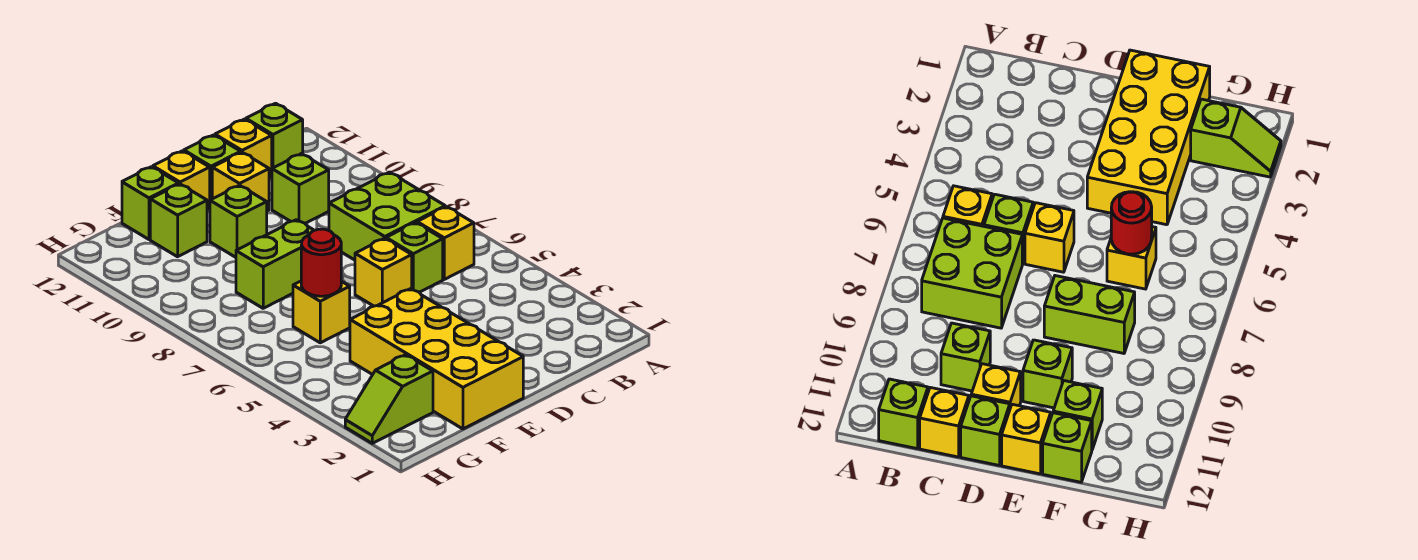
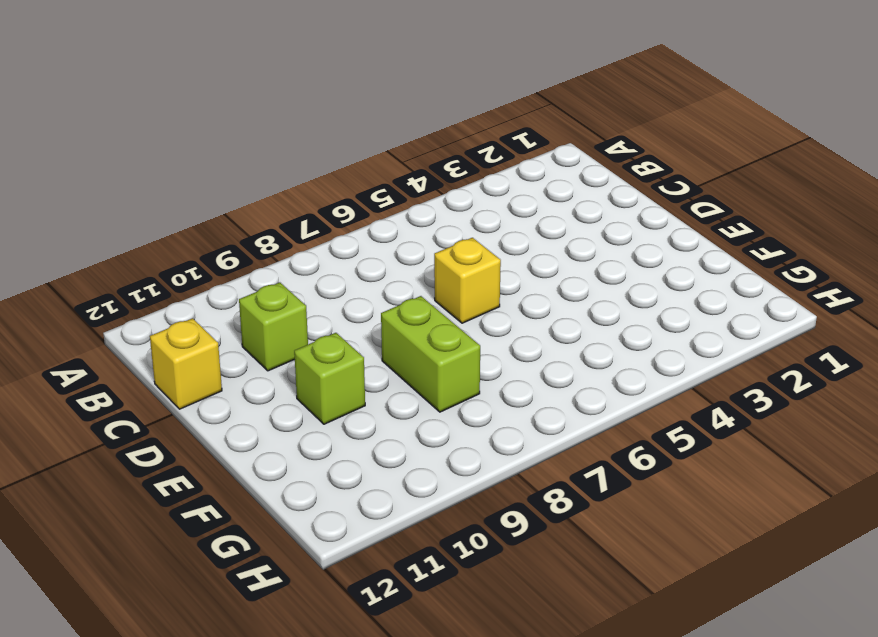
none -> yellow brick B6 level 1
none -> lime brick B7:C8 level 1
none -> lime brick B12 level 1

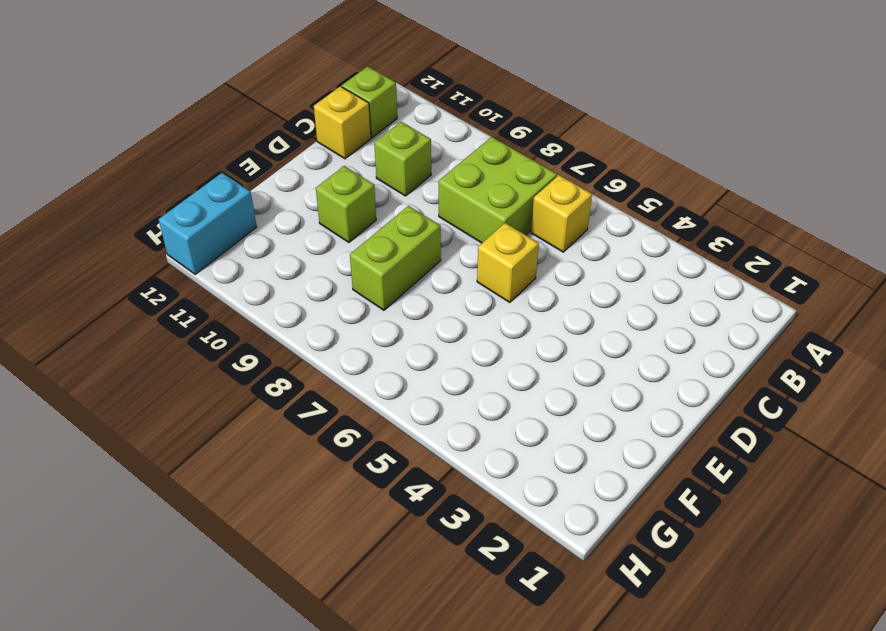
cyan brick G12:H12 level 1 -> none
none -> lime brick C6 level 1
none -> yellow brick D11 level 1
none -> lime brick D12 level 1

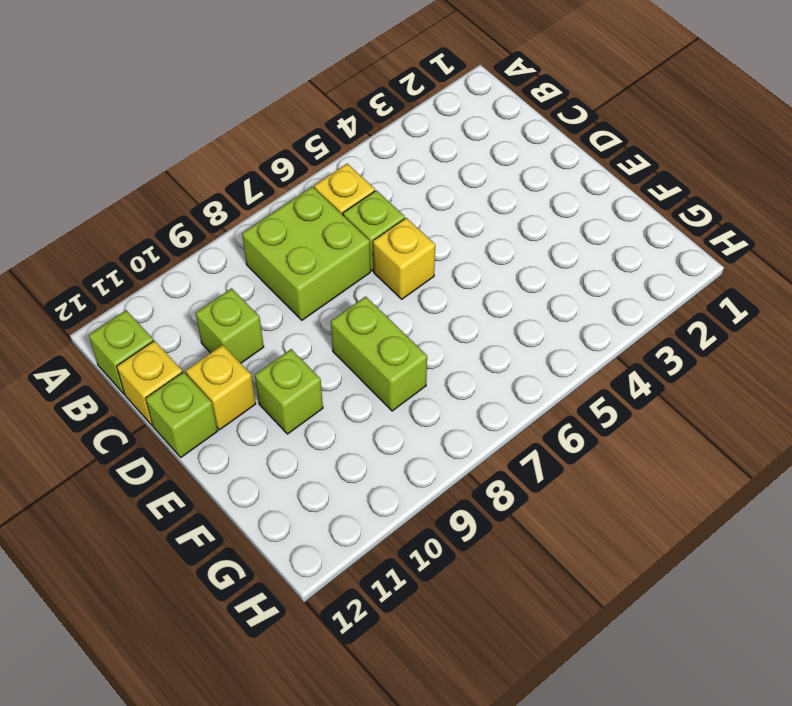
none -> yellow brick E1:F4 level 1
none -> yellow brick E12 level 1
none -> yellow brick F6 level 1

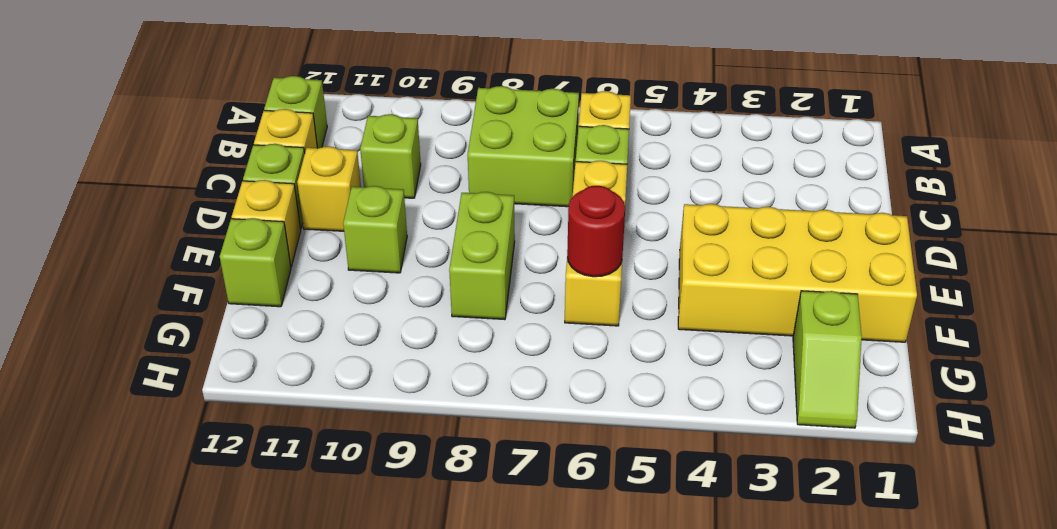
none -> lime brick F11 level 1

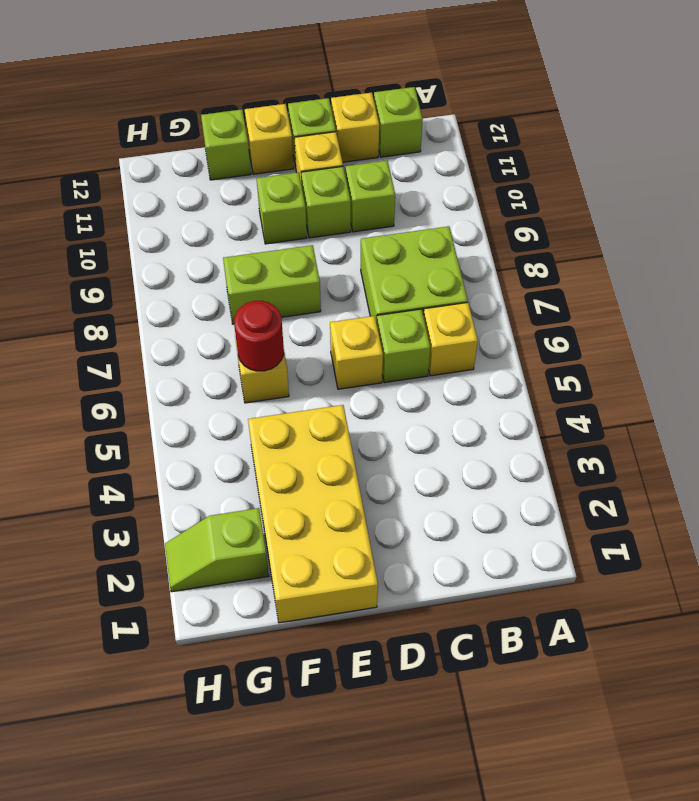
lime brick D10 level 1 -> lime brick F11 level 1

